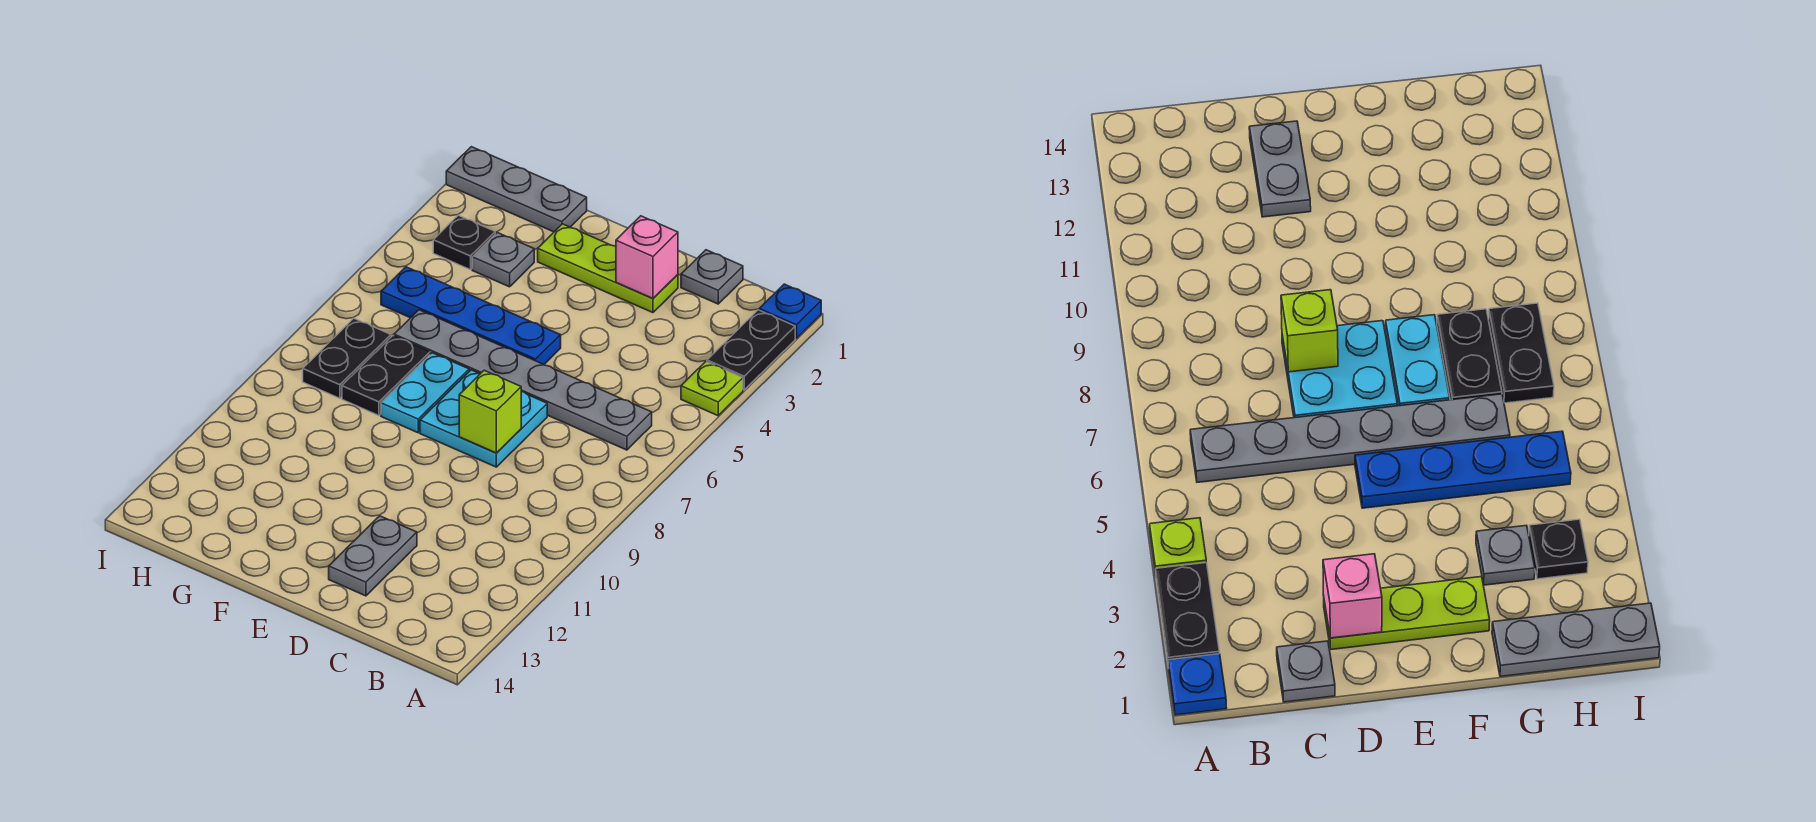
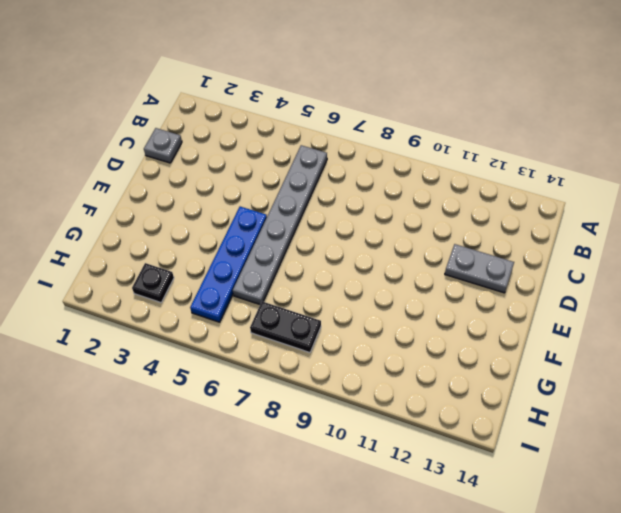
none -> blue plate A1 level 1
none -> black plate A2:A3 level 1
none -> lime plate A4 level 1

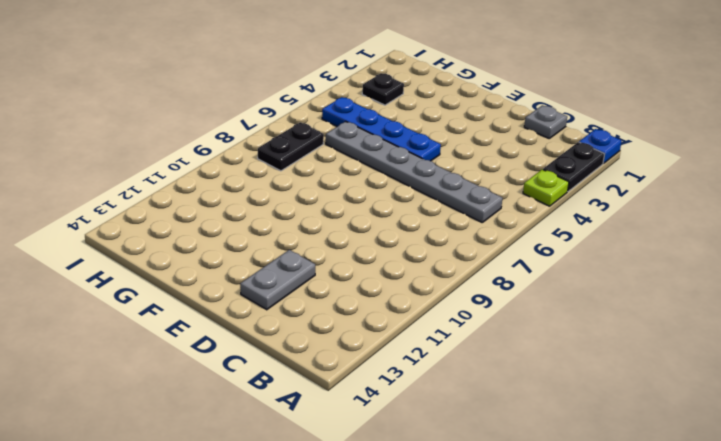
none -> lime plate D2:F2 level 1
none -> cyan plate D7:E8 level 1
none -> cyan plate F7:F8 level 1

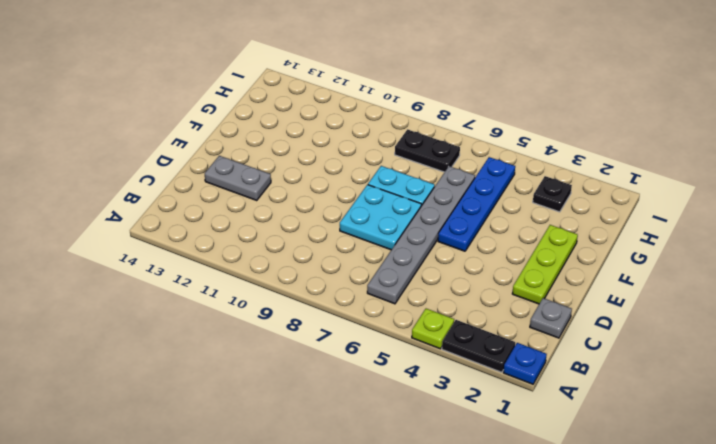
none -> grey plate G1:I1 level 1
none -> grey plate G3 level 1
none -> black plate G7:G8 level 1

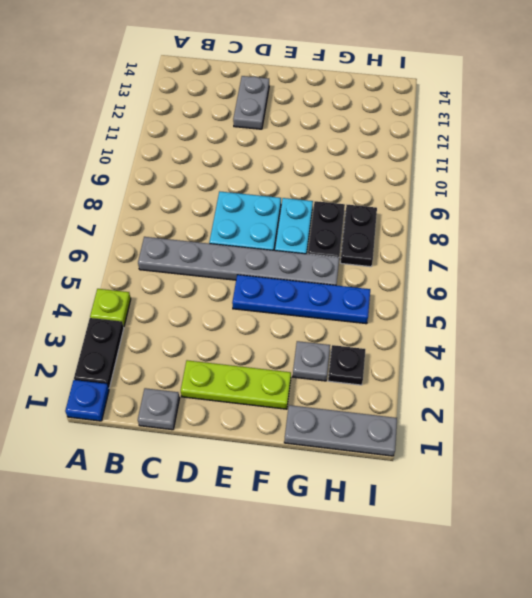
none -> pink brick D2 level 2
none -> lime brick D8 level 2

